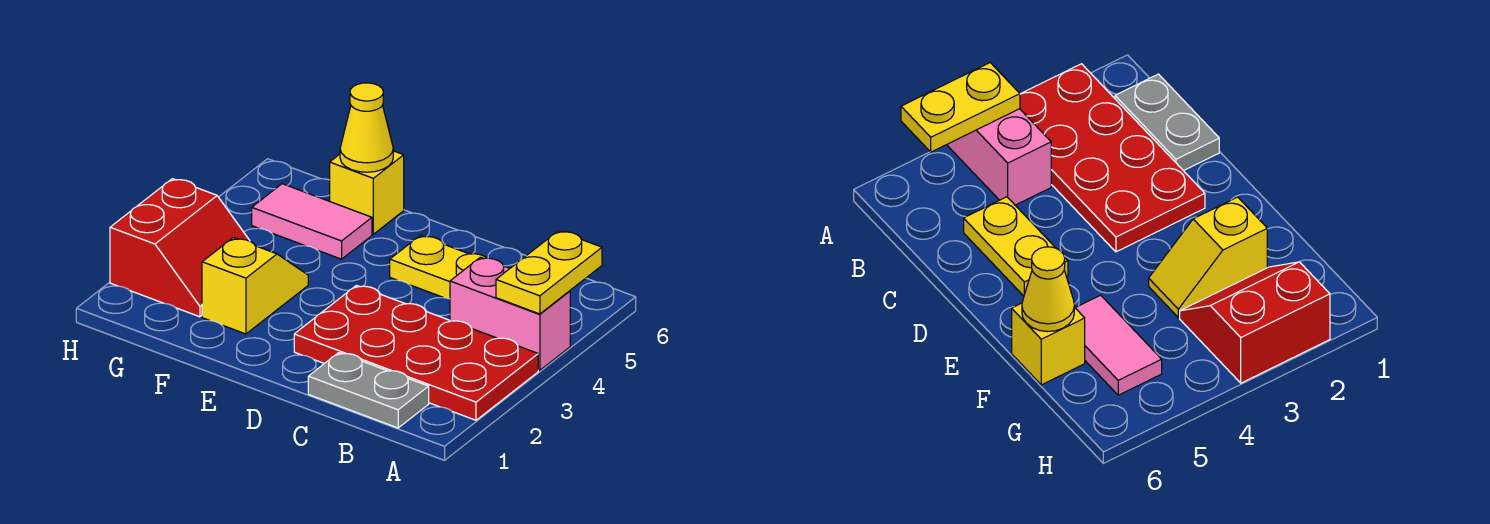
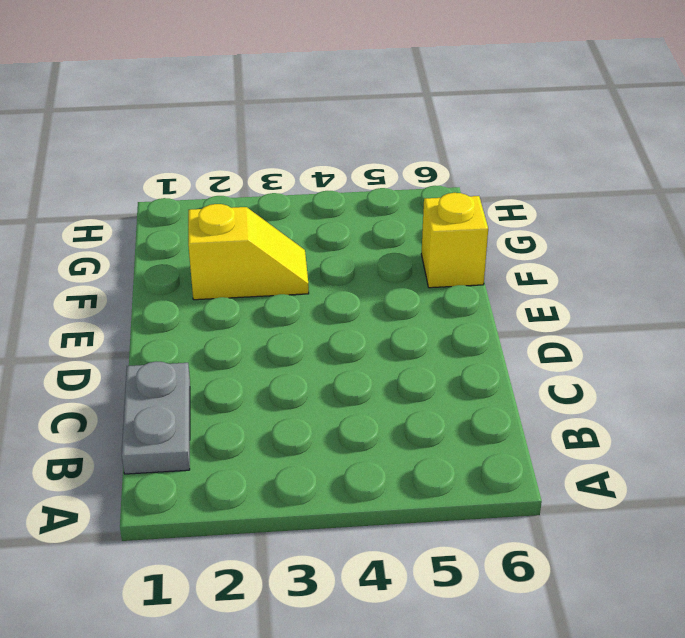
none -> red plate A2:D3 level 1
none -> pink brick A4:B4 level 1

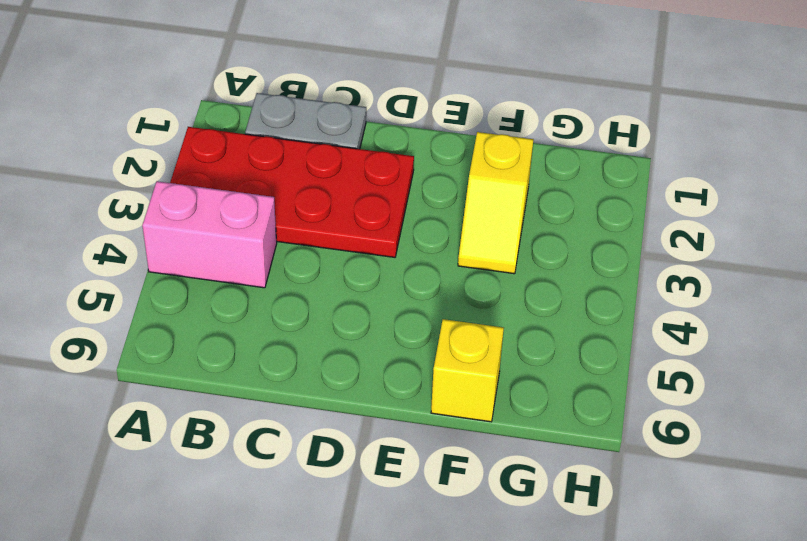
none -> yellow plate C5:D5 level 1
none -> pink tile F5:G5 level 1

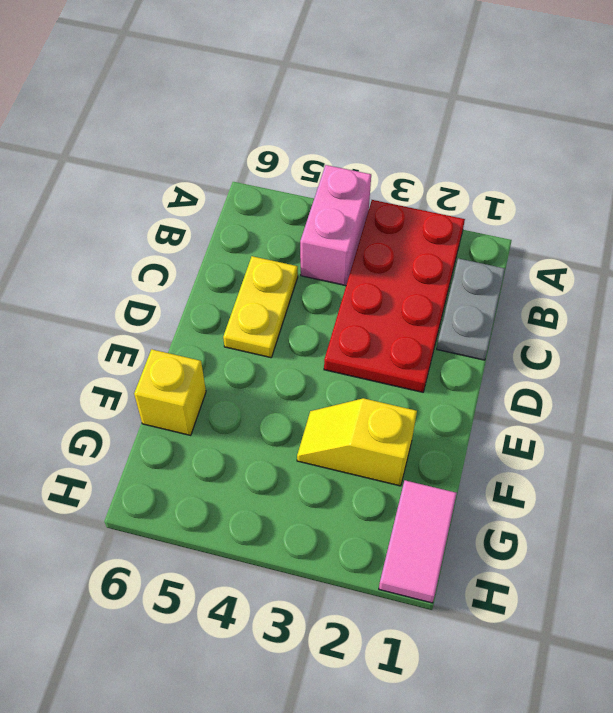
pink tile G1:H1 level 1 -> pink tile F5:G5 level 1
none -> red slope G2:H3 level 1 top H
none -> yellow plate A4:A5 level 2

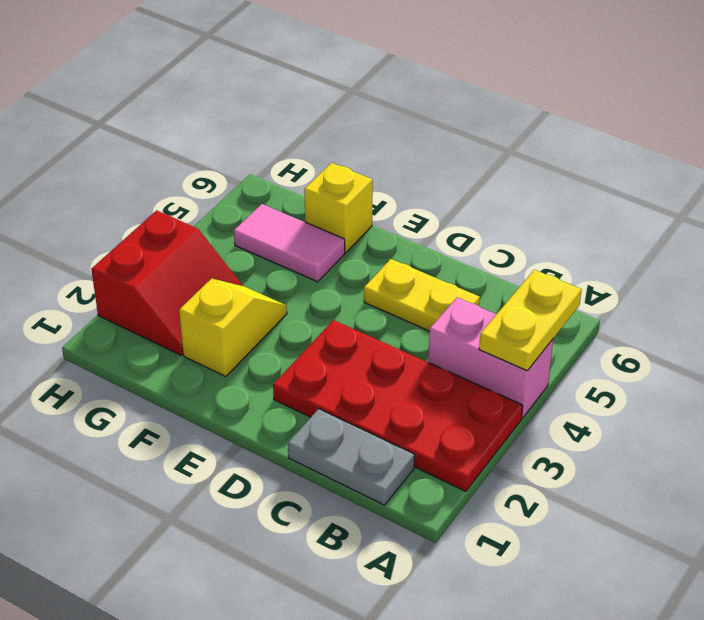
none -> yellow cone F6 level 2

